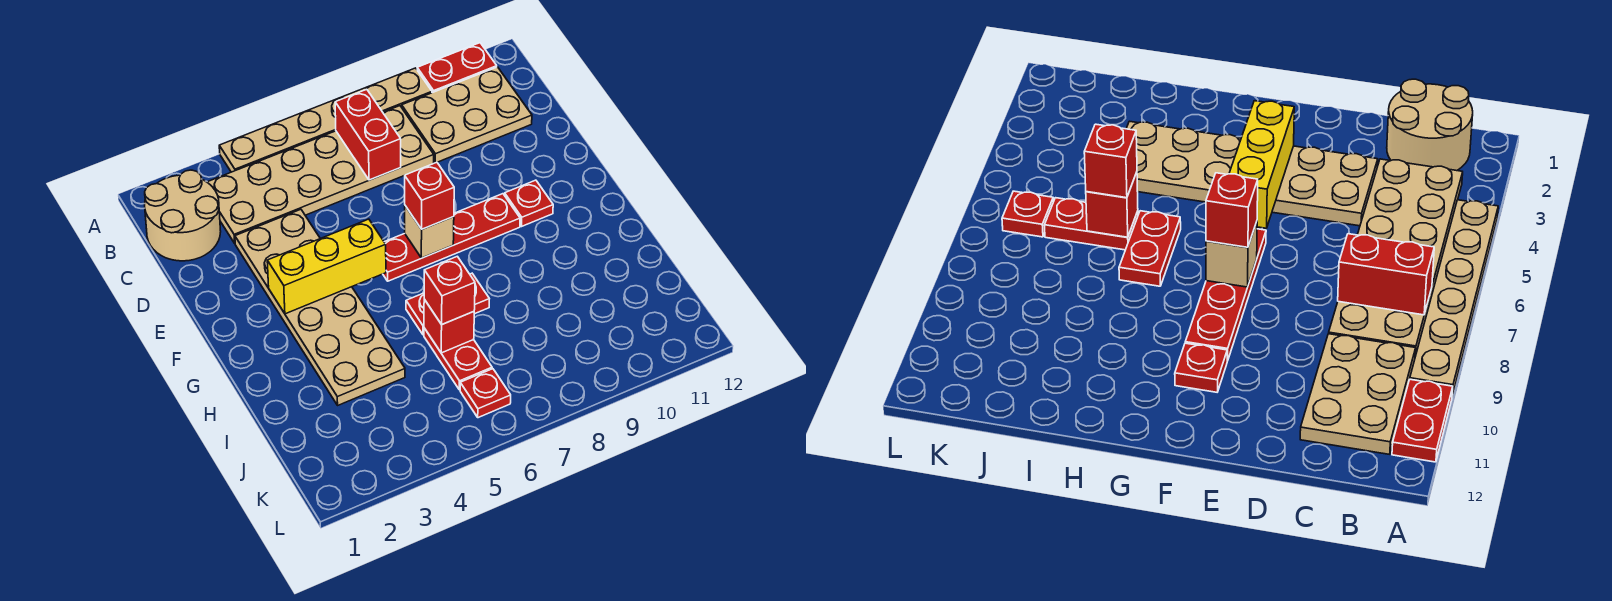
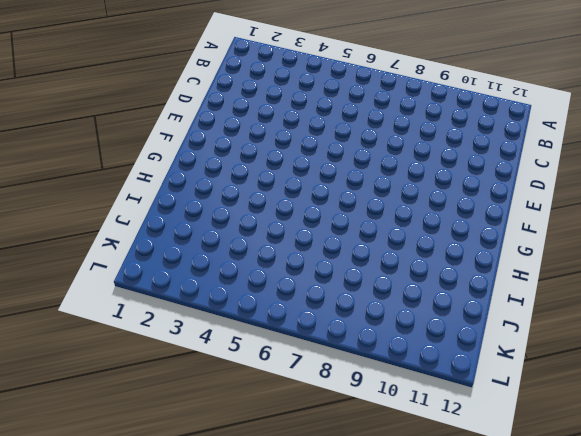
none -> tan plate A4:A9 level 1
none -> red plate A10:A11 level 1
none -> tan round brick B1:C2 level 1

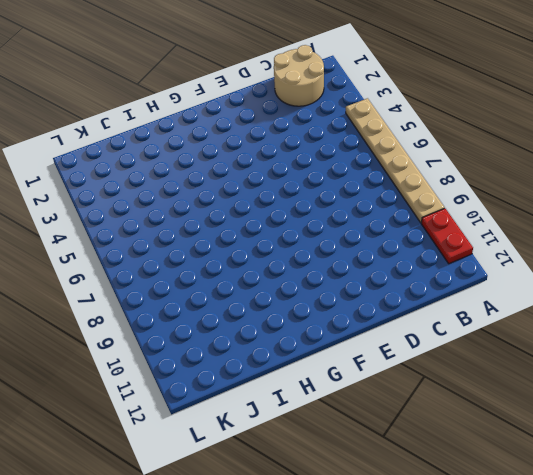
none -> tan plate B3:C8 level 1
none -> tan plate B9:C11 level 1
none -> tan plate D3:I4 level 1

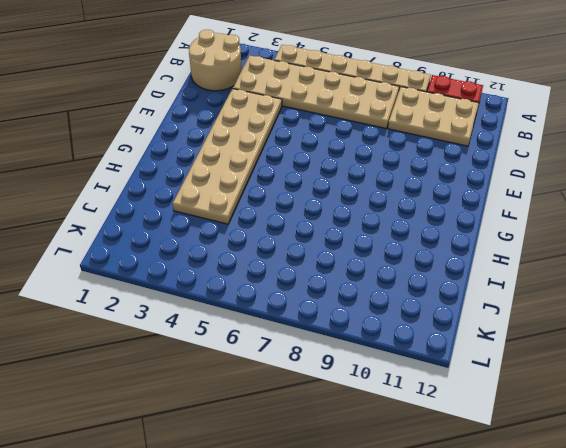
none -> red plate F6:F9 level 1
none -> red plate F10 level 1
none -> red plate H6:H7 level 1

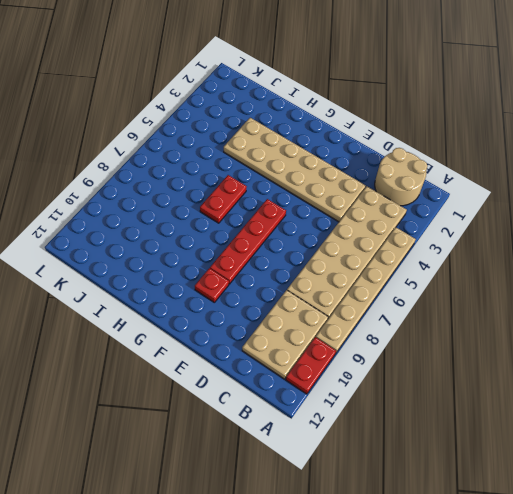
none -> red plate I6:J6 level 1
none -> red plate K6 level 1
none -> red brick B7:C7 level 2

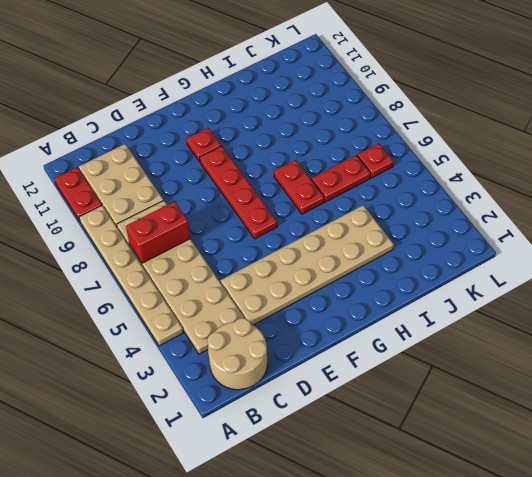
none -> yellow brick F3:F5 level 2
none -> tan brick F7 level 2
none -> red brick I6 level 2

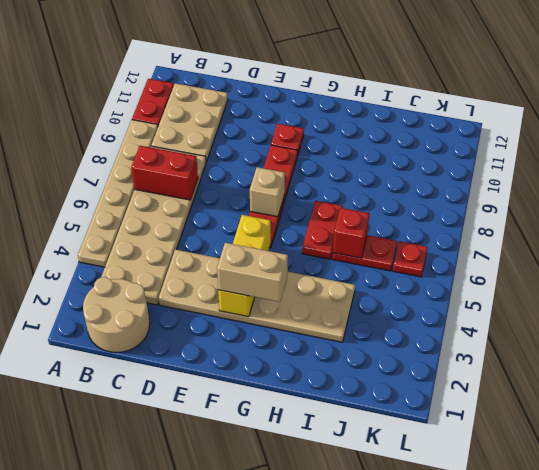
tan brick F3:G3 level 3 -> none
none -> red brick F7 level 3
none -> red brick I6 level 3

